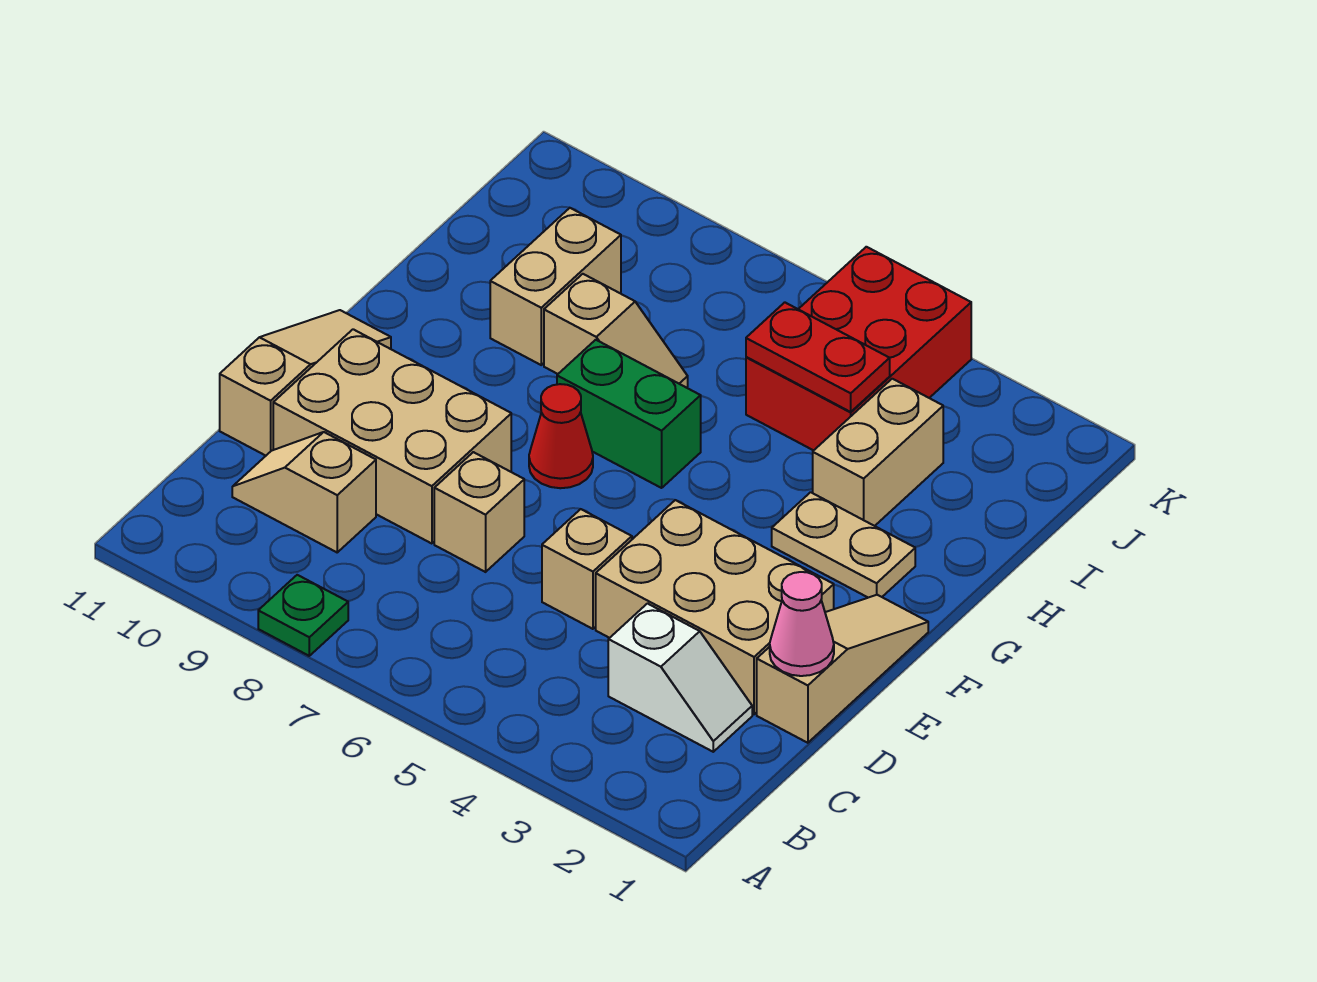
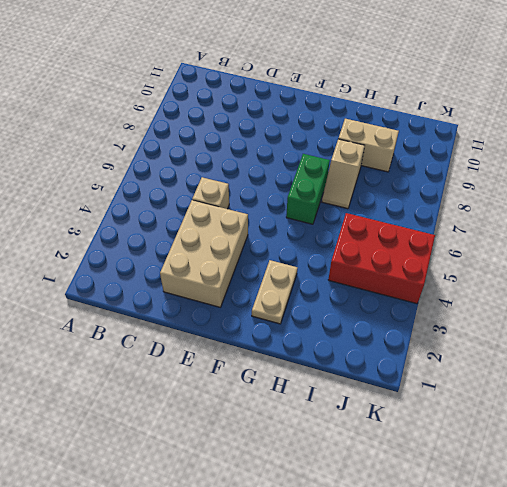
none -> green plate A8 level 1
none -> white slope C2:C3 level 1 top 3
none -> tan slope C9:C10 level 1 top 9

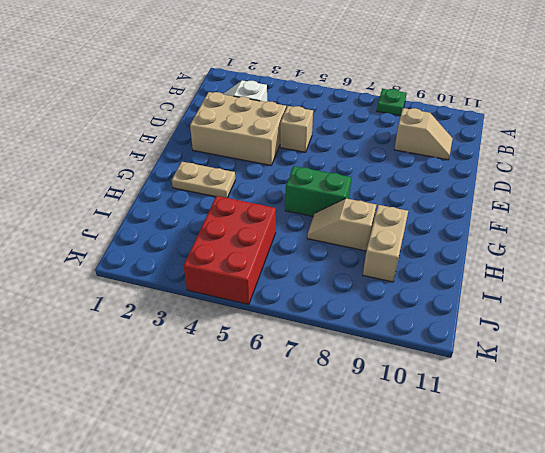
none -> tan slope D1:F1 level 1 top D
none -> tan brick D7 level 1
none -> tan brick D8:E10 level 1

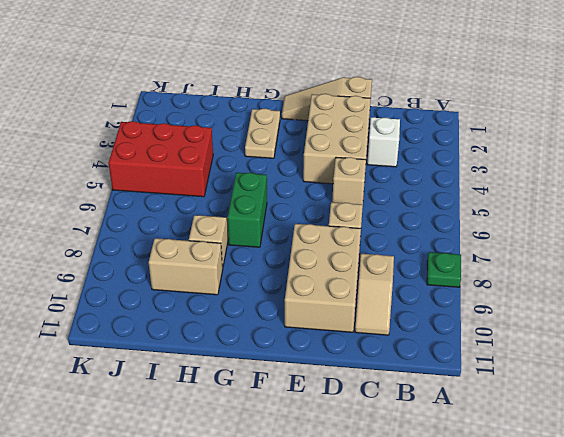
none -> tan slope D11:F11 level 1 top D
none -> red cone F7 level 1
none -> tan brick H3:I3 level 1

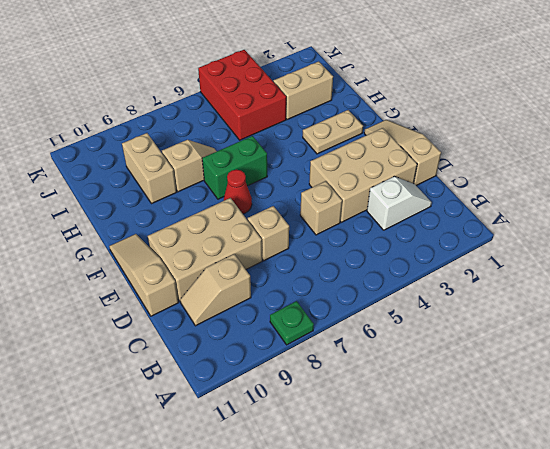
tan brick I2:I3 level 1 -> tan brick H3:I3 level 1
none -> pink cone D1 level 2
none -> red plate I4:I5 level 2

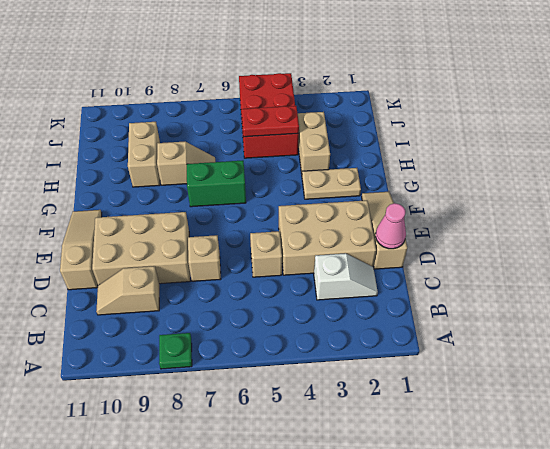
none -> red cone F7 level 1

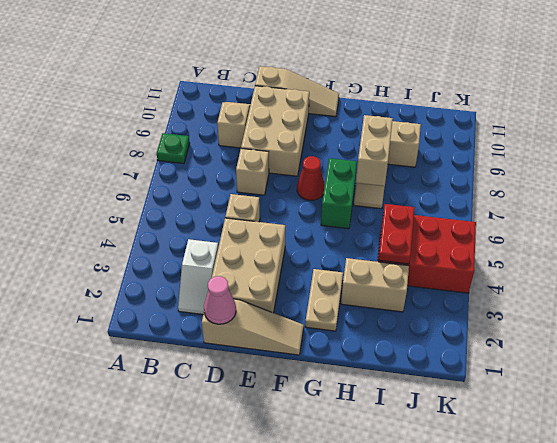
tan brick H7:H8 level 2 -> none

